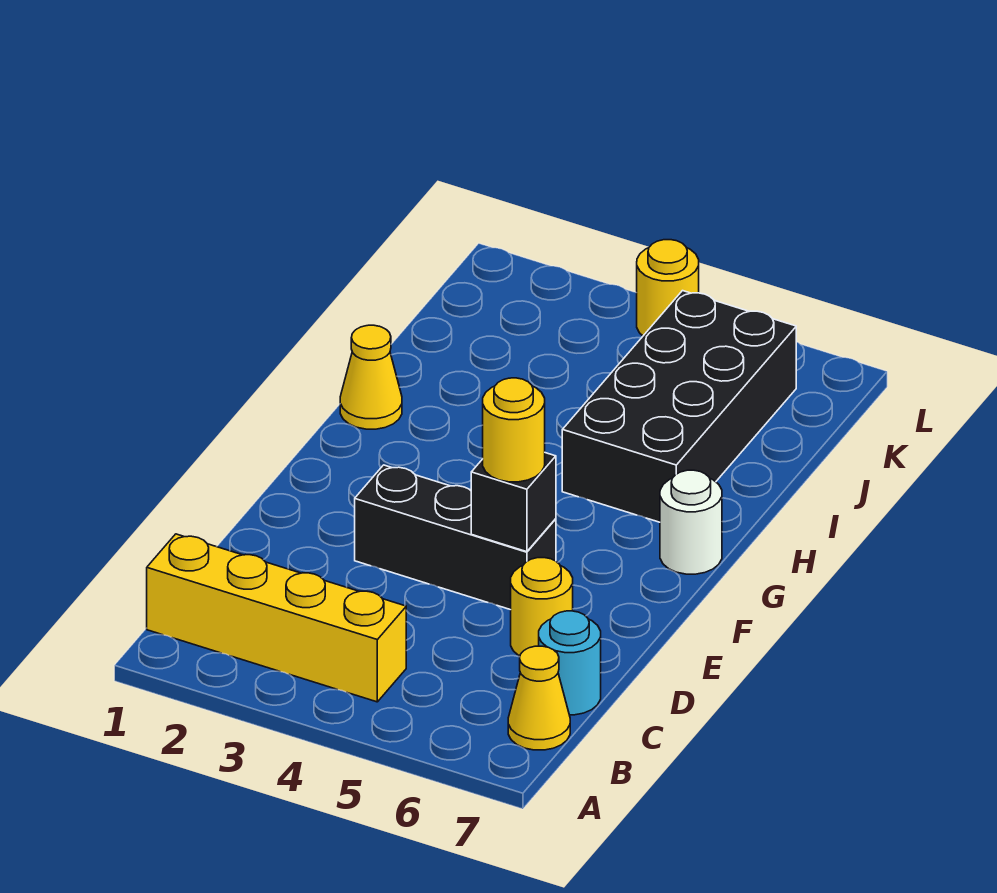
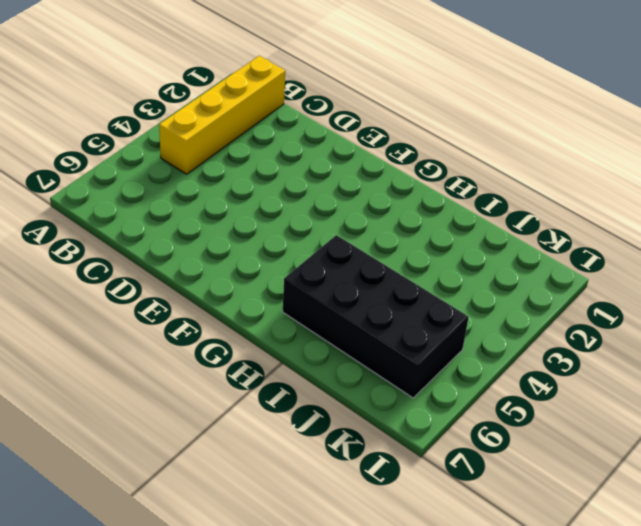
none -> yellow cone B7 level 1
none -> cyan round brick C7 level 1

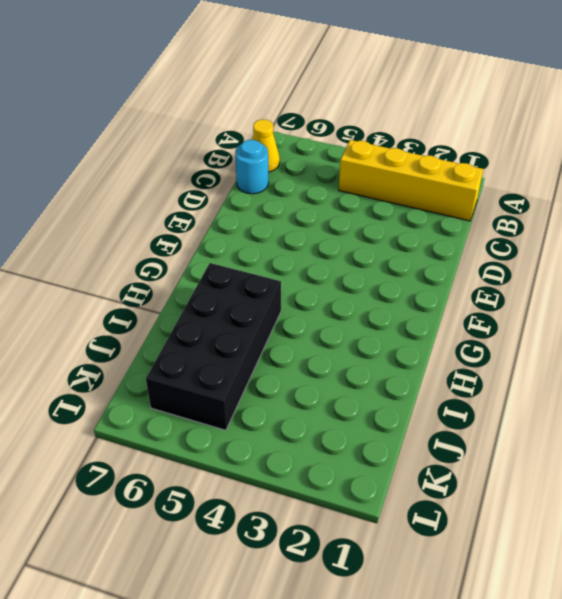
none -> yellow round brick D6 level 1
none -> black brick E3:E5 level 1

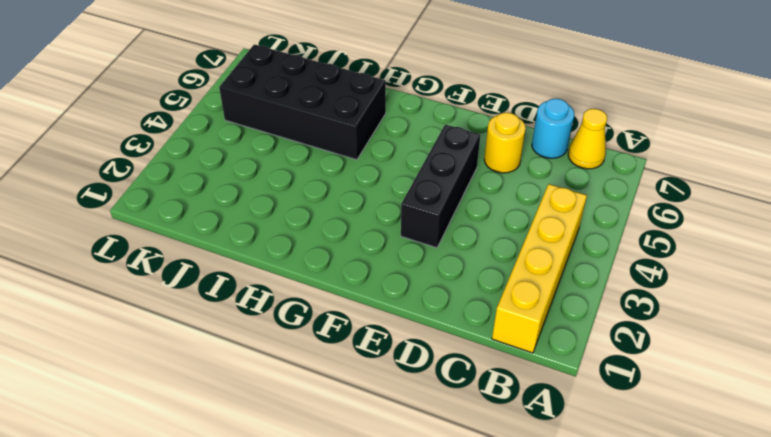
none -> white round brick G7 level 1
none -> yellow cone H1 level 1

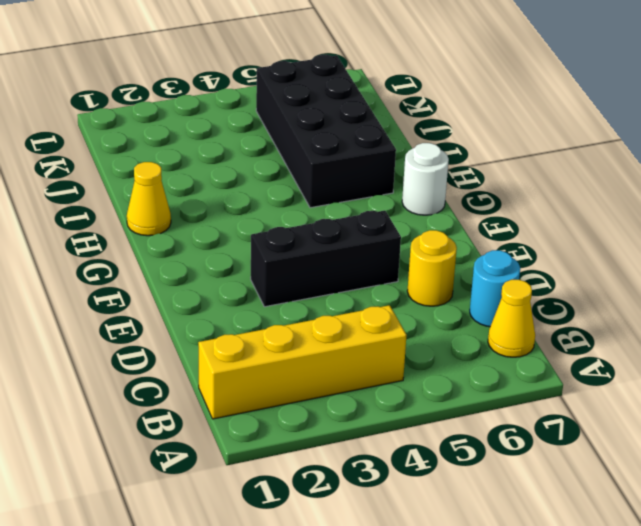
none -> yellow round brick L4 level 1
none -> black brick E5 level 2

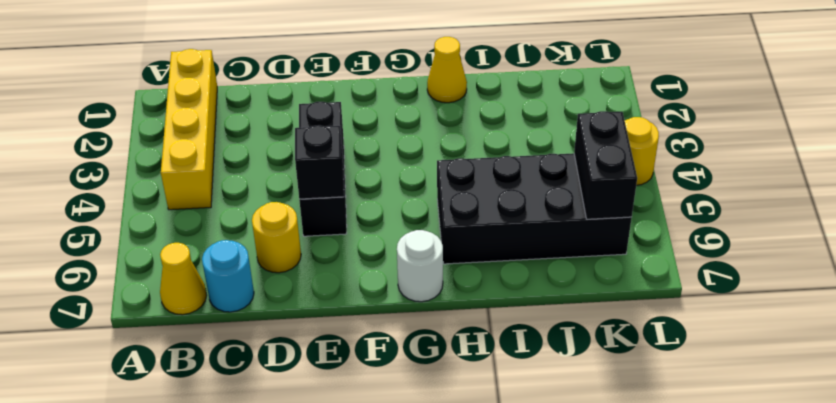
black brick K5:K6 level 2 -> none
none -> yellow round brick E5 level 3

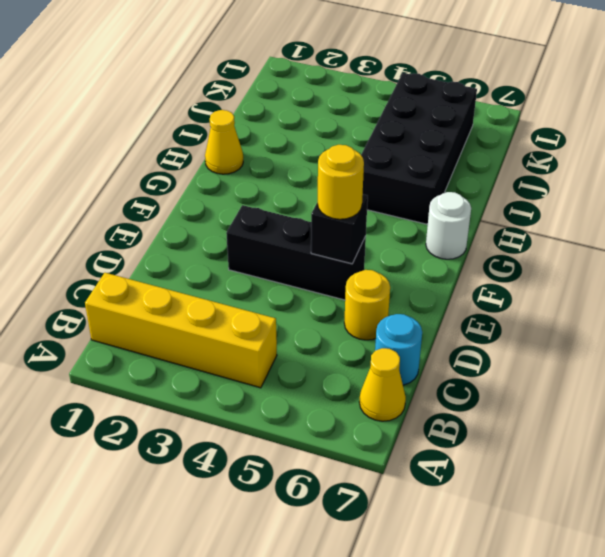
none -> yellow round brick L4 level 1

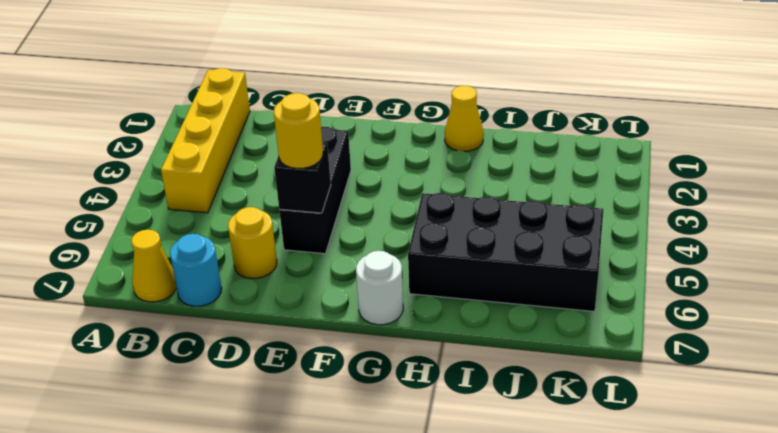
none -> yellow round brick L4 level 1

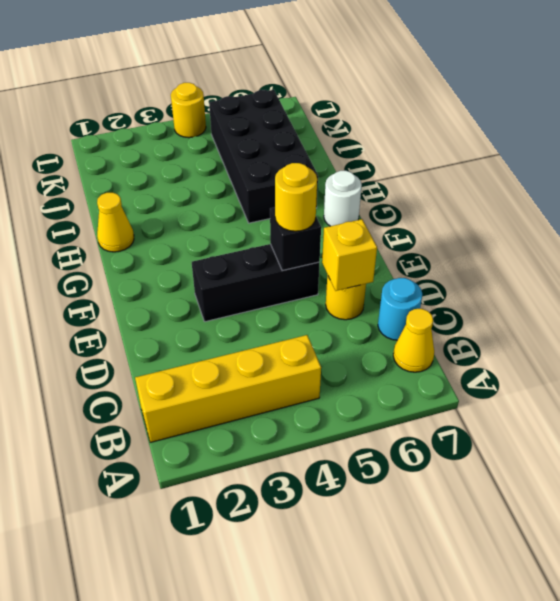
yellow brick D6 level 2 -> none

